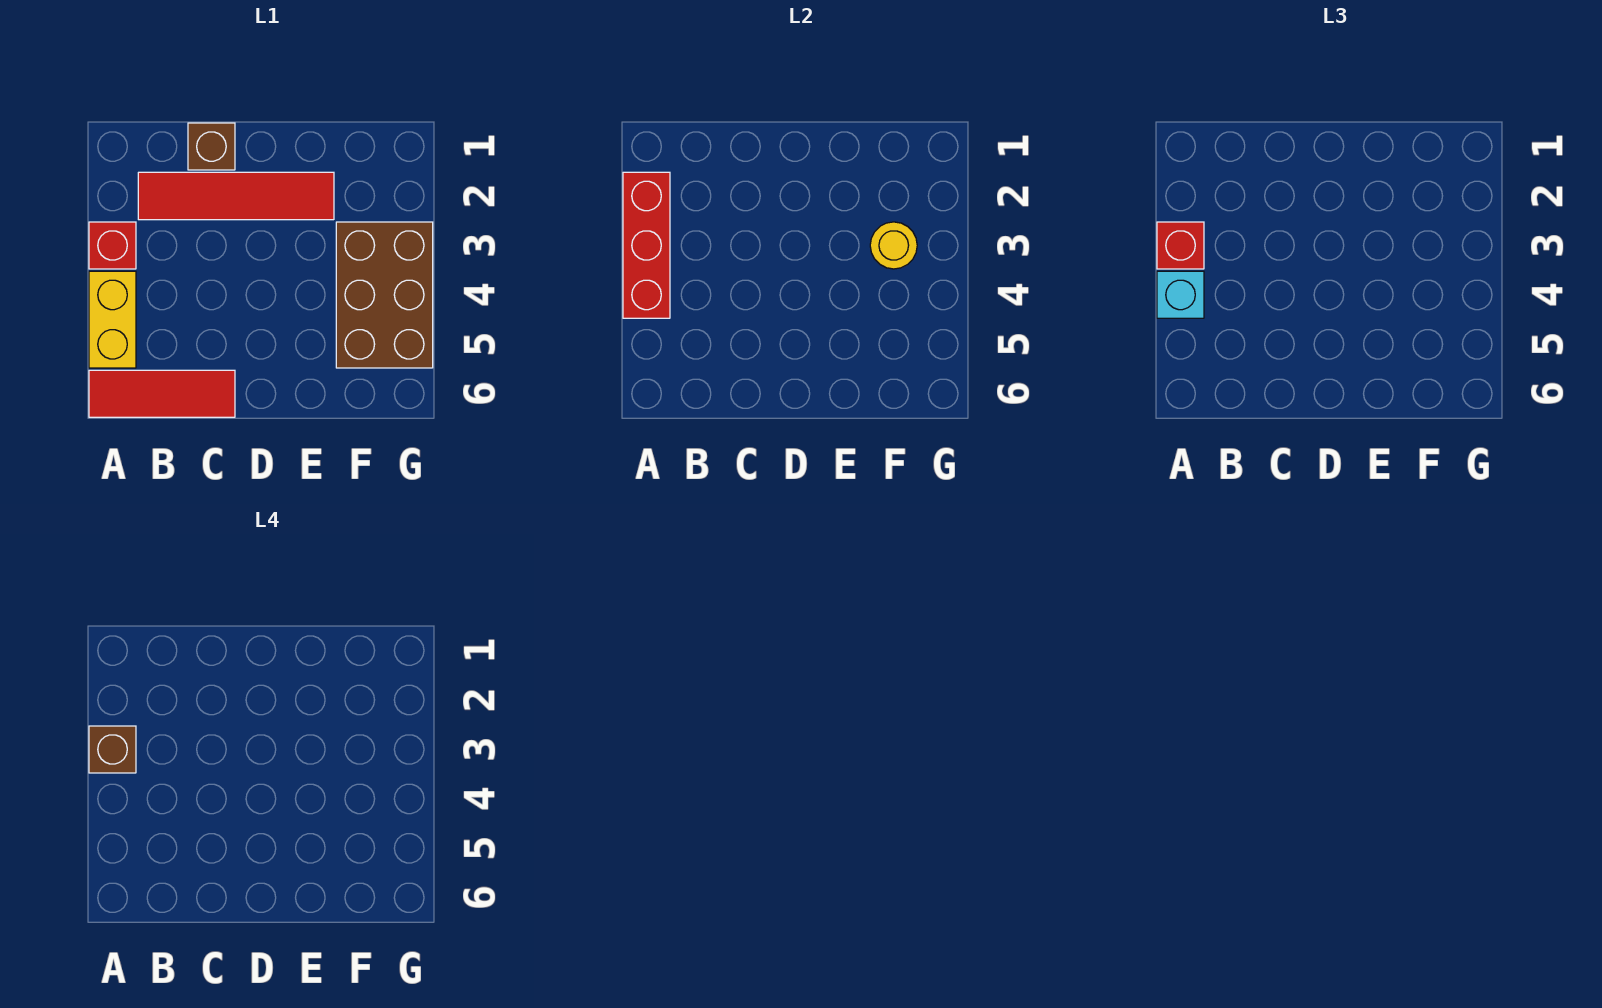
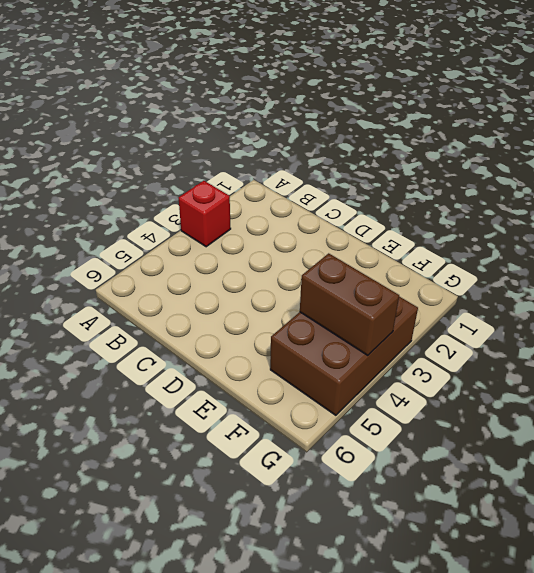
brown brick F4:G4 level 2 -> none
none -> yellow brick A4:A5 level 1
none -> red tile A6:C6 level 1

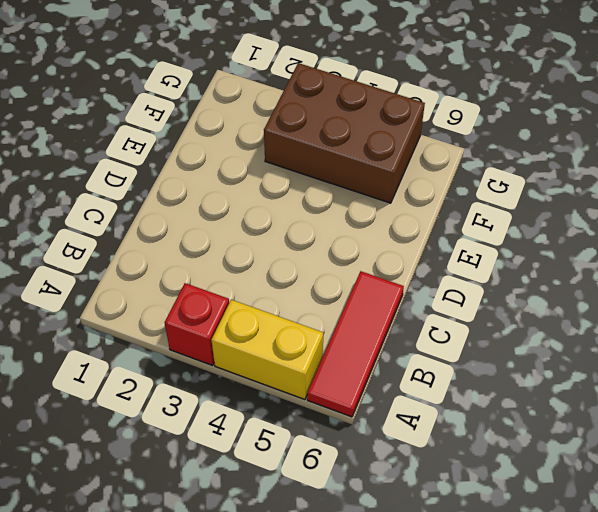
none -> red tile B2:E2 level 1
none -> brown brick C1 level 1

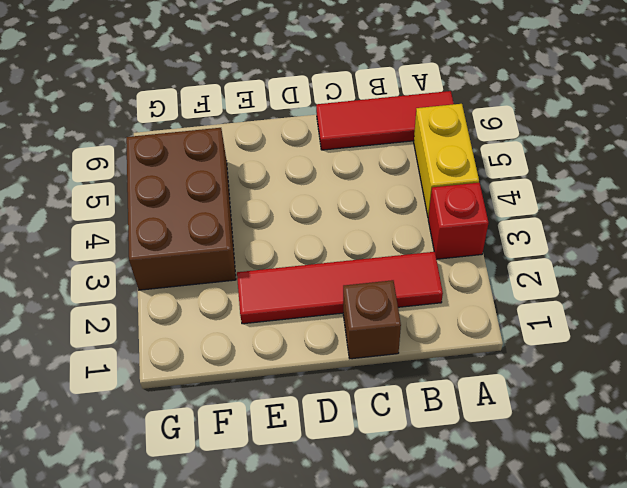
none -> red brick A2:A4 level 2
none -> yellow round brick F3 level 2

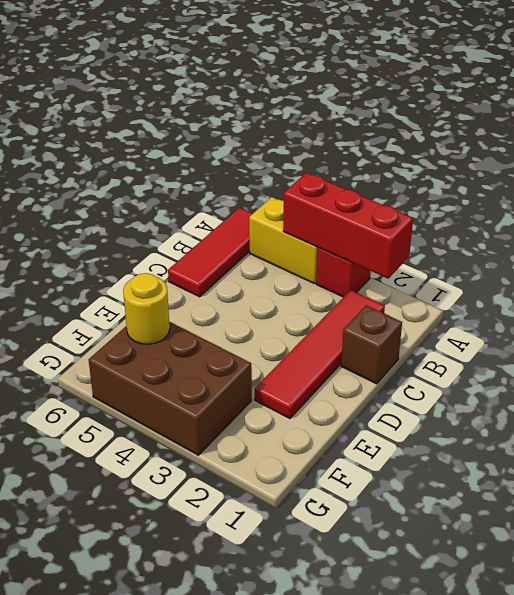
yellow round brick F5 level 2 -> yellow round brick F3 level 2
none -> red brick A3 level 3
none -> cyan brick A4 level 3

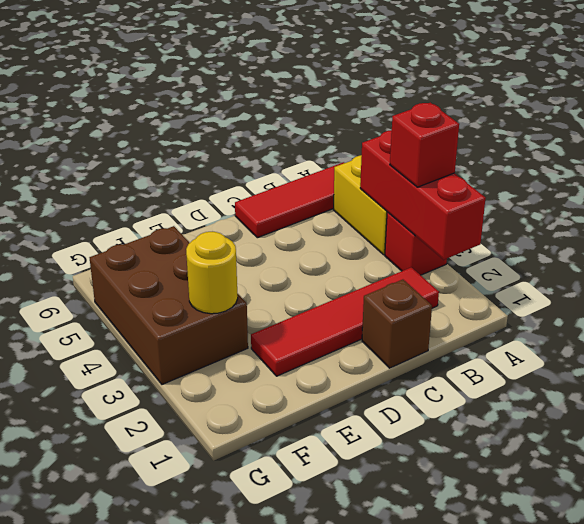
none -> cyan brick A4 level 3
none -> brown brick A3 level 4

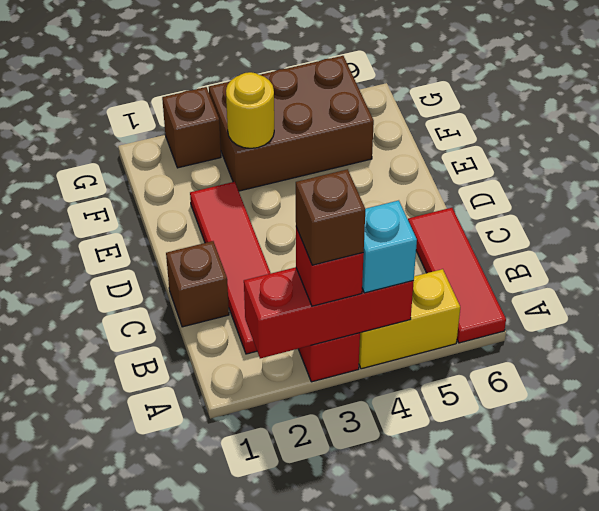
brown brick G2 level 1 -> none

